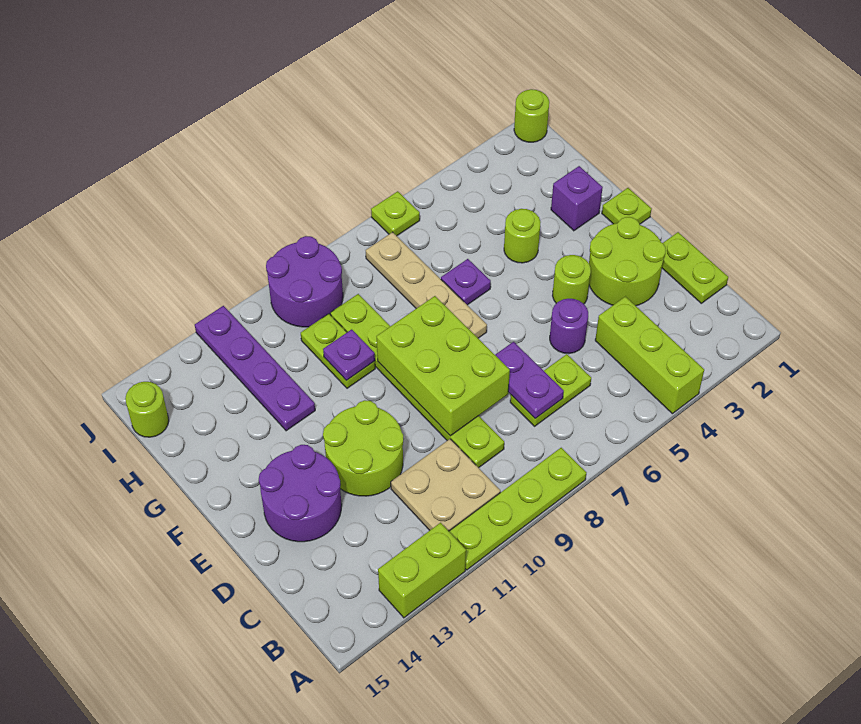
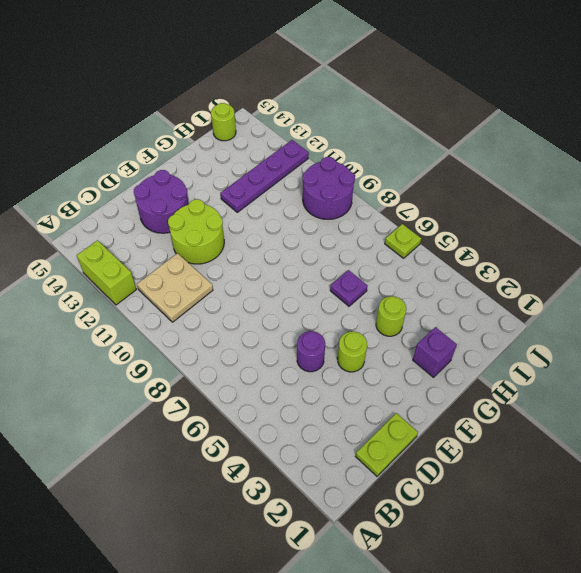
none -> lime brick A4:C4 level 1
none -> lime plate A8:A11 level 1
none -> lime plate C6:C7 level 1

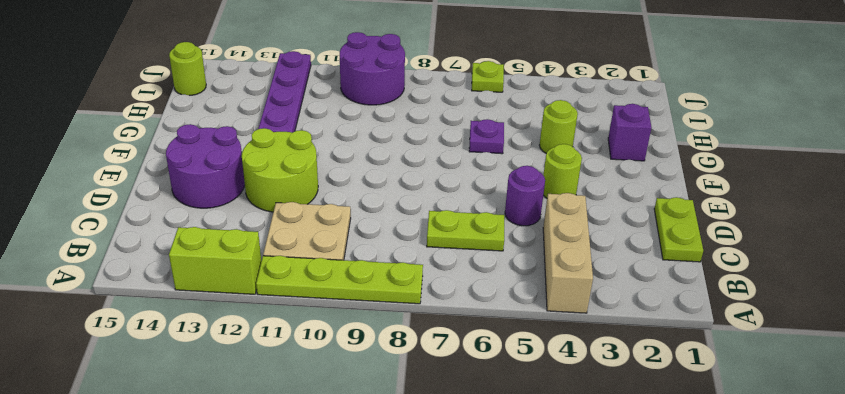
tan brick A4:C4 level 1 -> lime brick A4:C4 level 1
none -> lime plate C9:H9 level 1
none -> lime round brick D2:E3 level 1
none -> lime plate F1 level 1

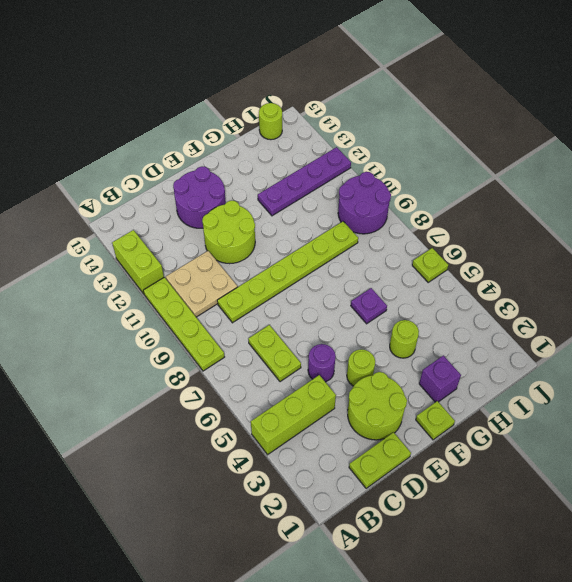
none -> tan plate F7:I7 level 1
none -> lime plate G10:H10 level 1
none -> lime round brick J1 level 1

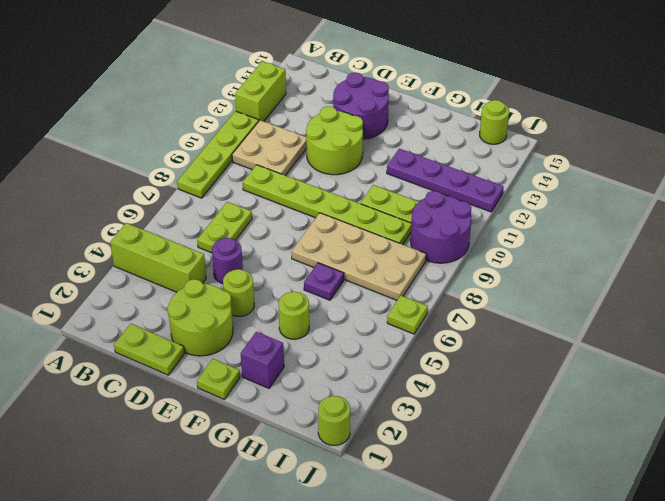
tan plate F7:I8 level 1 -> tan plate F7:I7 level 1
none -> purple plate C7:D7 level 2
none -> lime brick D8:F9 level 2
none -> purple plate G10 level 2

